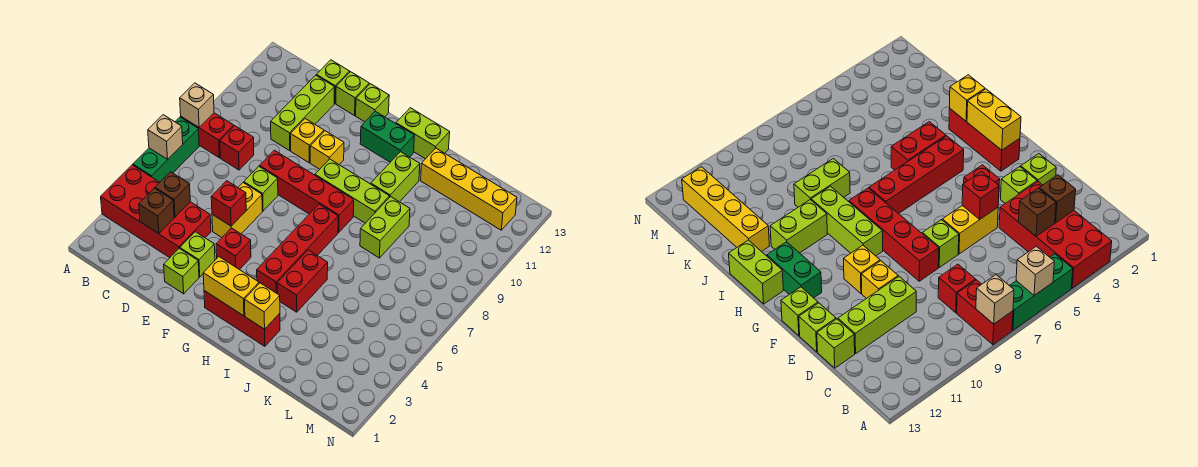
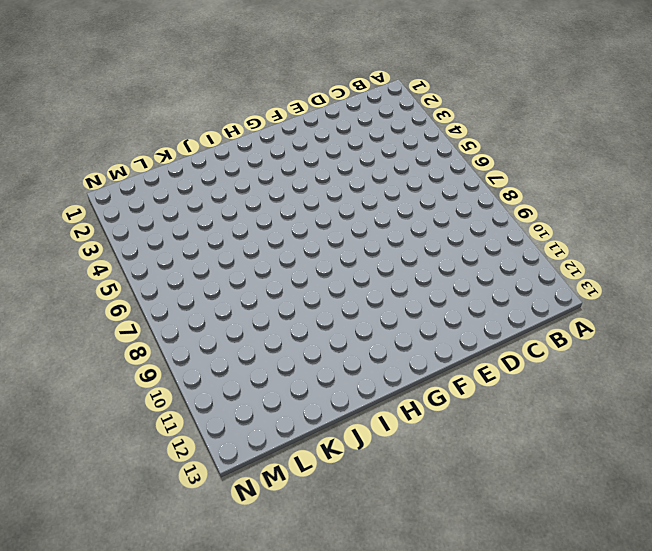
none -> red brick A3:D4 level 1
none -> green brick A5:A7 level 1
none -> red brick A8:B8 level 1
none -> red brick C8 level 1

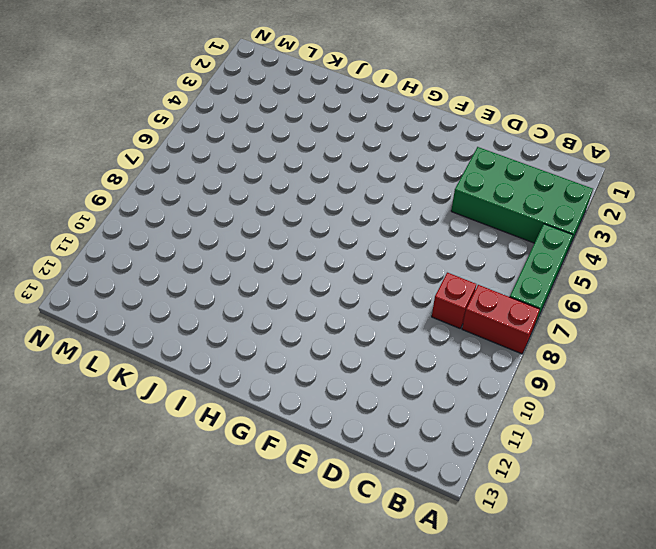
green brick A3:D4 level 1 -> red brick A3:D4 level 1
none -> lime brick D10:D12 level 1
none -> lime brick D13 level 1
none -> lime brick E2 level 1
none -> lime brick E3 level 1

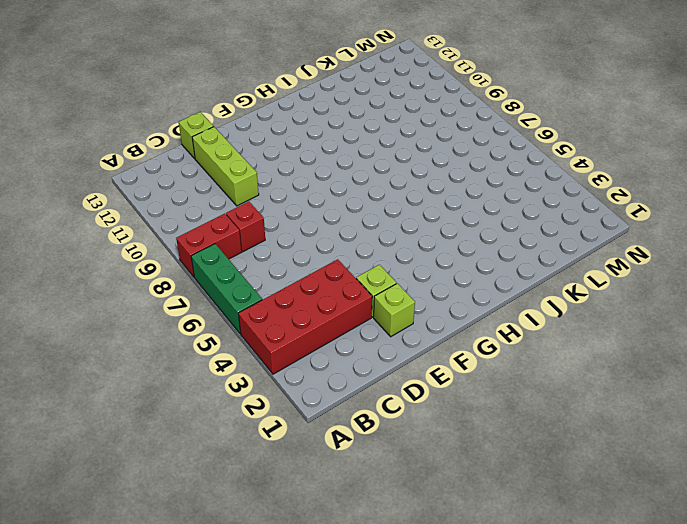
none -> yellow brick E5:E6 level 1
none -> lime brick E7 level 1
none -> red brick E8:H8 level 1
none -> yellow brick E10 level 1

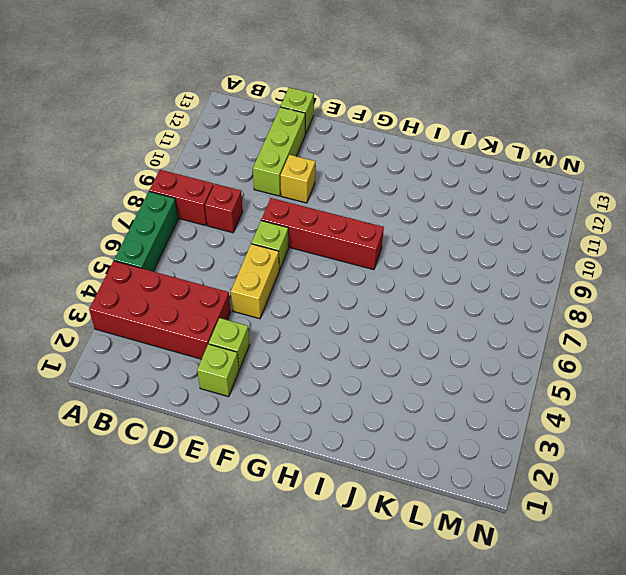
none -> lime brick E13 level 1
none -> red brick F4 level 1
none -> yellow brick F10 level 1
none -> lime brick F13 level 1

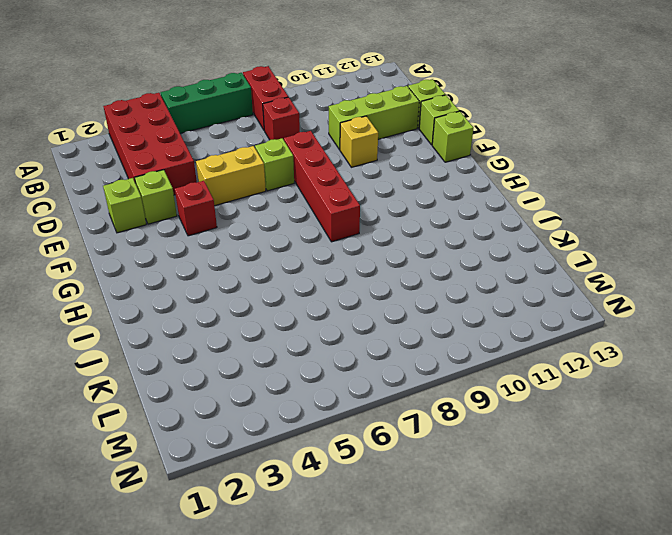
none -> yellow brick F10 level 1
none -> red brick G2:I2 level 1
none -> lime brick G9:I9 level 1
none -> green brick G12:H12 level 1

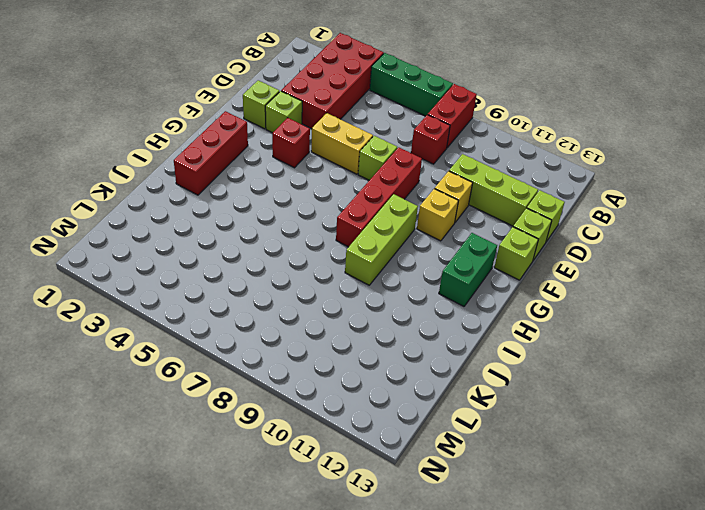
none -> red brick H4:H7 level 1
none -> lime brick H13:I13 level 1
none -> red brick I4:I5 level 1
none -> lime brick I10:I11 level 1

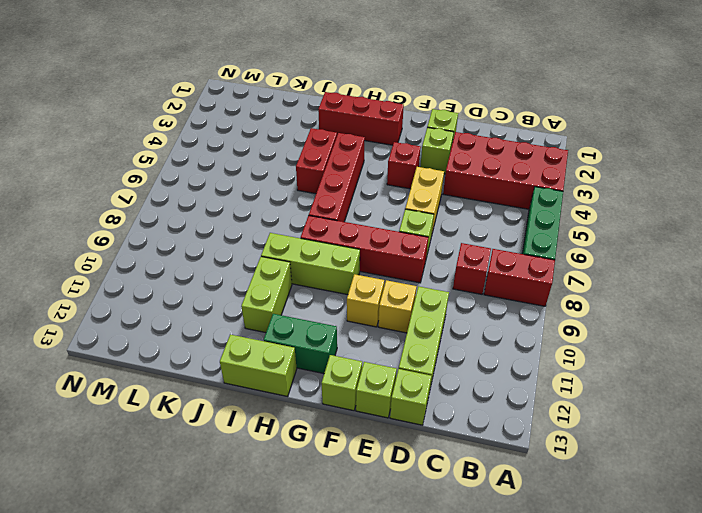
none -> lime brick J8:J9 level 1
none -> yellow brick J12:M12 level 1
none -> tan brick A6 level 2
none -> tan brick A8 level 2

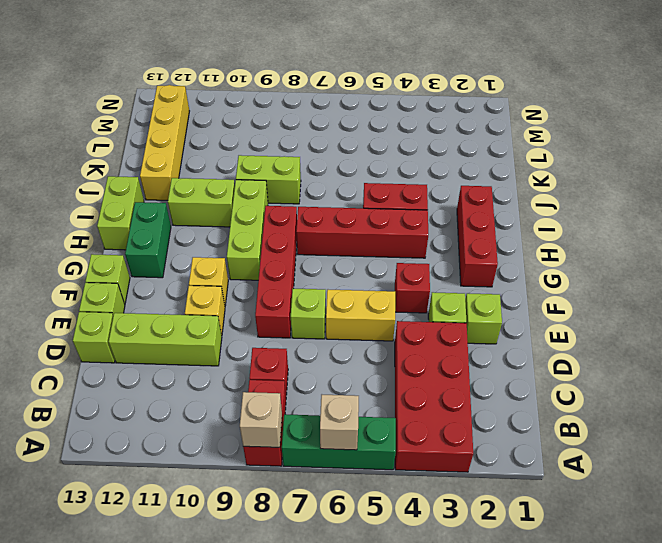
none -> brown brick C3 level 2
none -> brown brick C4 level 2
none -> red brick E5 level 2
none -> yellow brick G2:H2 level 2

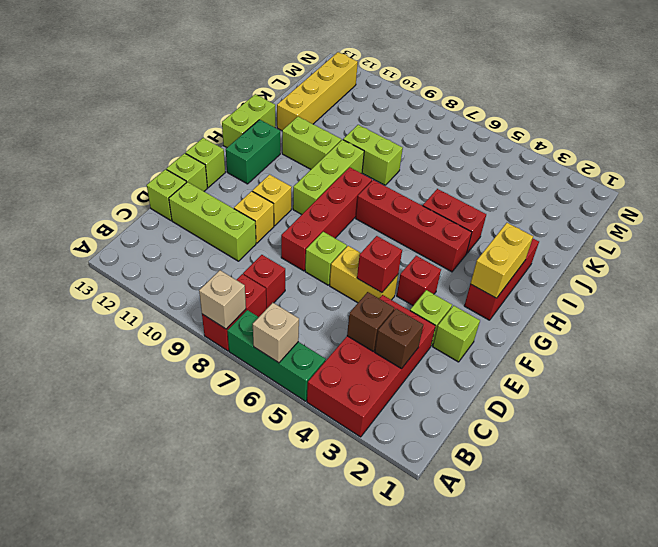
none -> yellow brick I2 level 2

